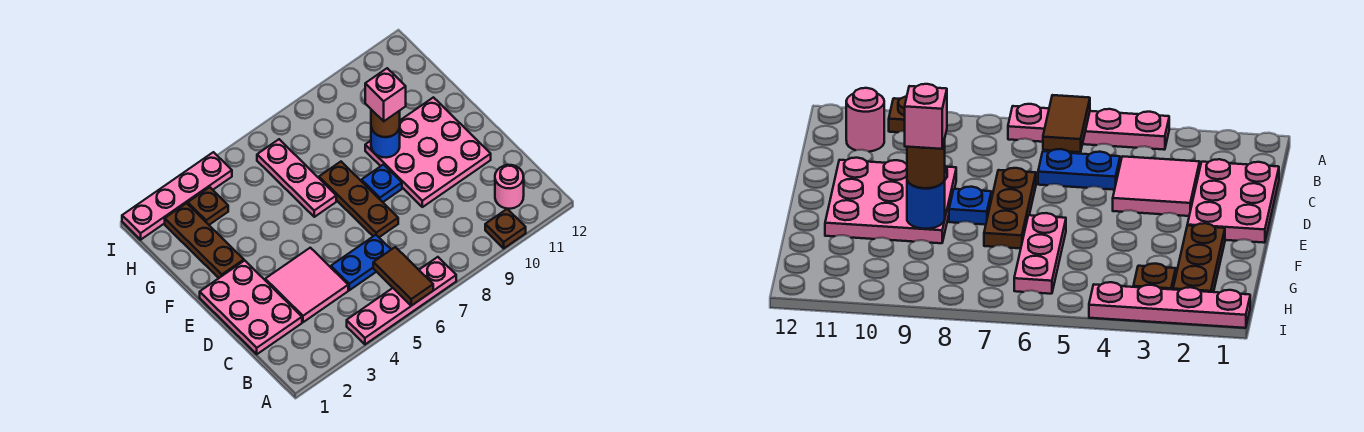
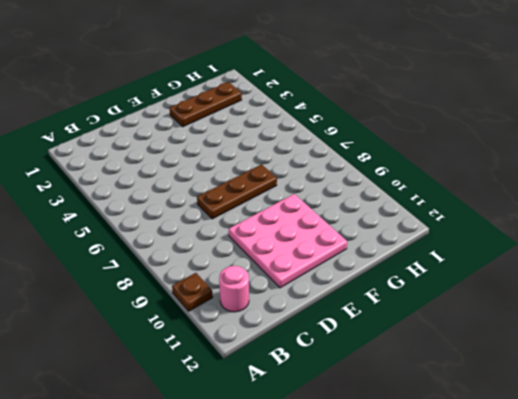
none -> pink plate A4:A7 level 1
none -> pink plate C1:E2 level 1
none -> pink tile C3:D4 level 1

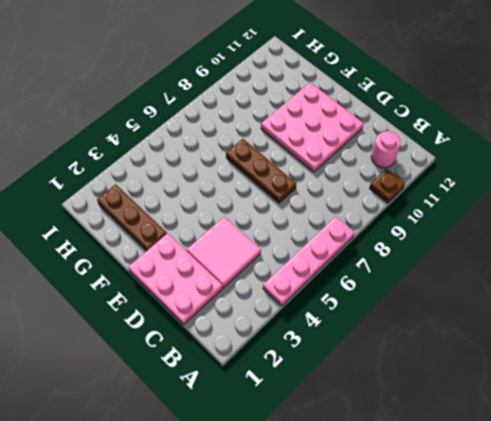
none -> blue plate C5:C6 level 1
none -> blue plate E8 level 1
none -> pink plate F6:H6 level 1

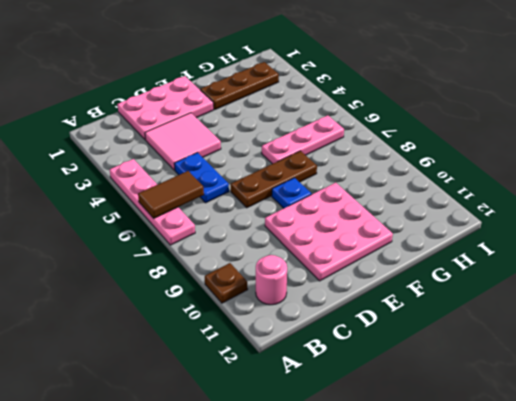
none -> brown plate H3 level 1
none -> pink plate I1:I4 level 1
none -> blue round brick F9 level 2

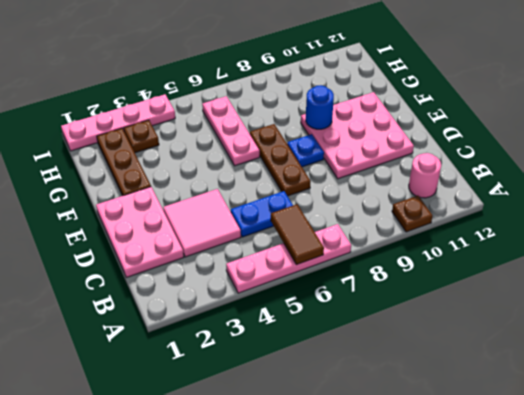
none -> brown round brick F9 level 3
none -> pink brick F9 level 4

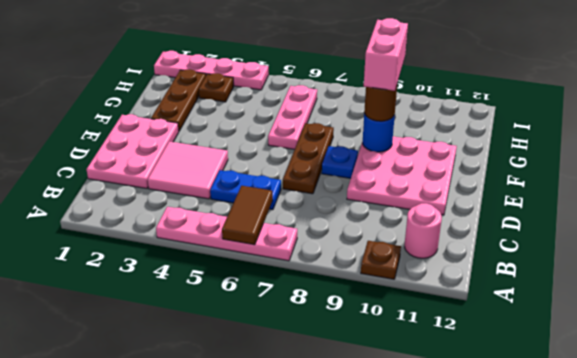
pink brick F9:G9 level 4 -> pink brick F9 level 4

